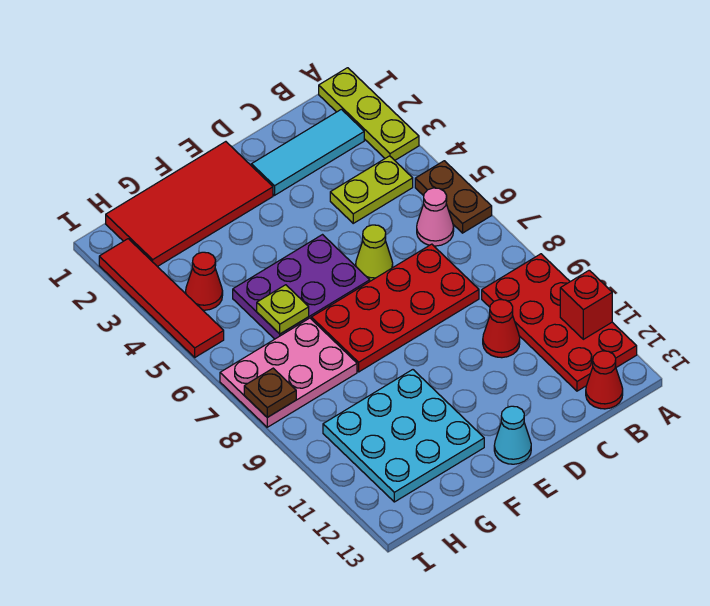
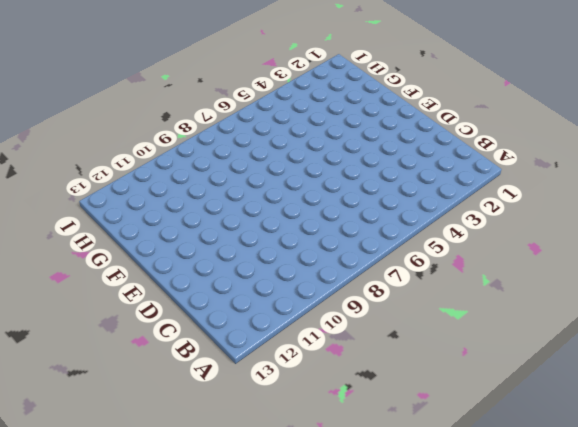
none -> lime plate A1:A3 level 1
none -> brown plate A5:A6 level 1
none -> red plate A9:B12 level 1

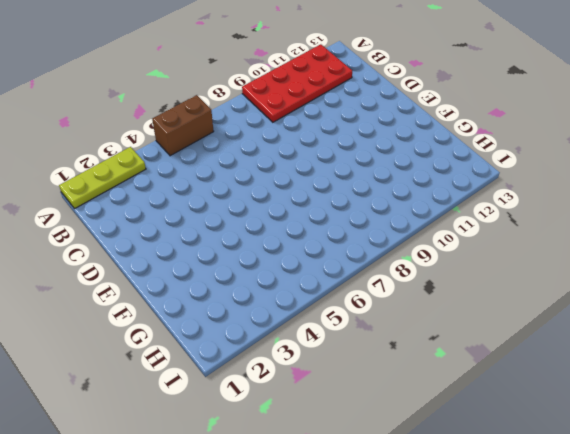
brown brick A5:A6 level 1 -> brown plate A5:A6 level 1
none -> cyan tile B2:D2 level 1
none -> lime plate B4:C4 level 1
none -> pink cone B6 level 1

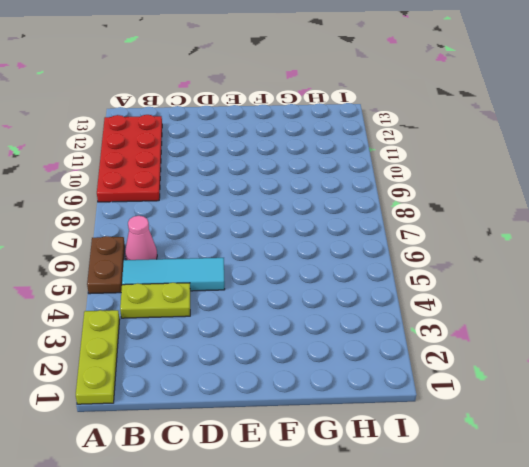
cyan tile B5:D5 level 1 -> cyan tile B2:D2 level 1
none -> red cone B13 level 1
none -> red plate C7:F8 level 1
none -> red cone C10 level 1

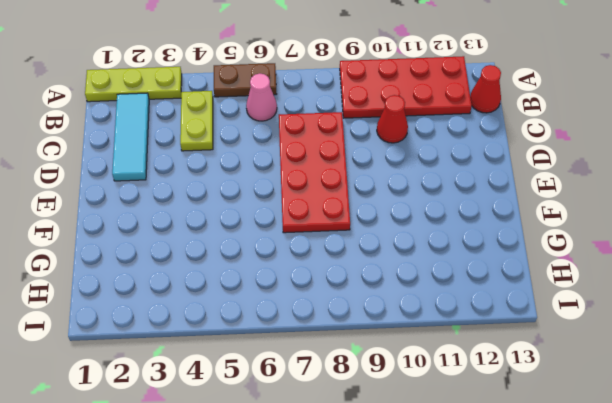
none -> lime cone D6 level 1
none -> red tile E1:H2 level 1
none -> purple plate E5:G6 level 1

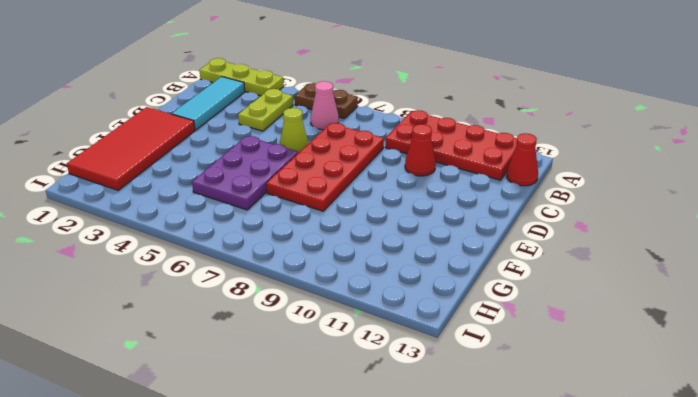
none -> cyan cone E13 level 1
none -> cyan plate F10:H12 level 1
none -> pink plate G7:I8 level 1

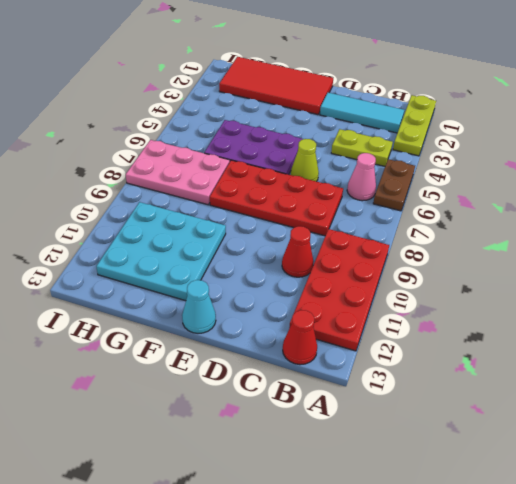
none -> red cone H4 level 1
none -> red tile I2:I5 level 1
none -> red brick A11 level 2

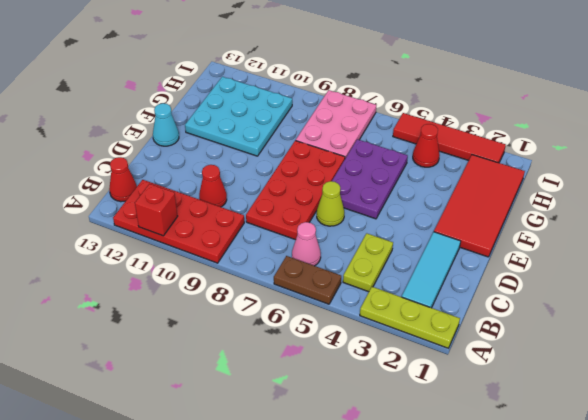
none -> lime plate G6 level 2
none -> brown plate I8 level 2

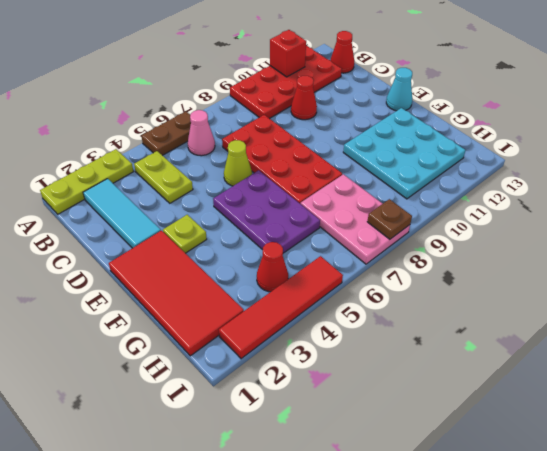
lime plate E3 level 1 -> lime plate G6 level 2

